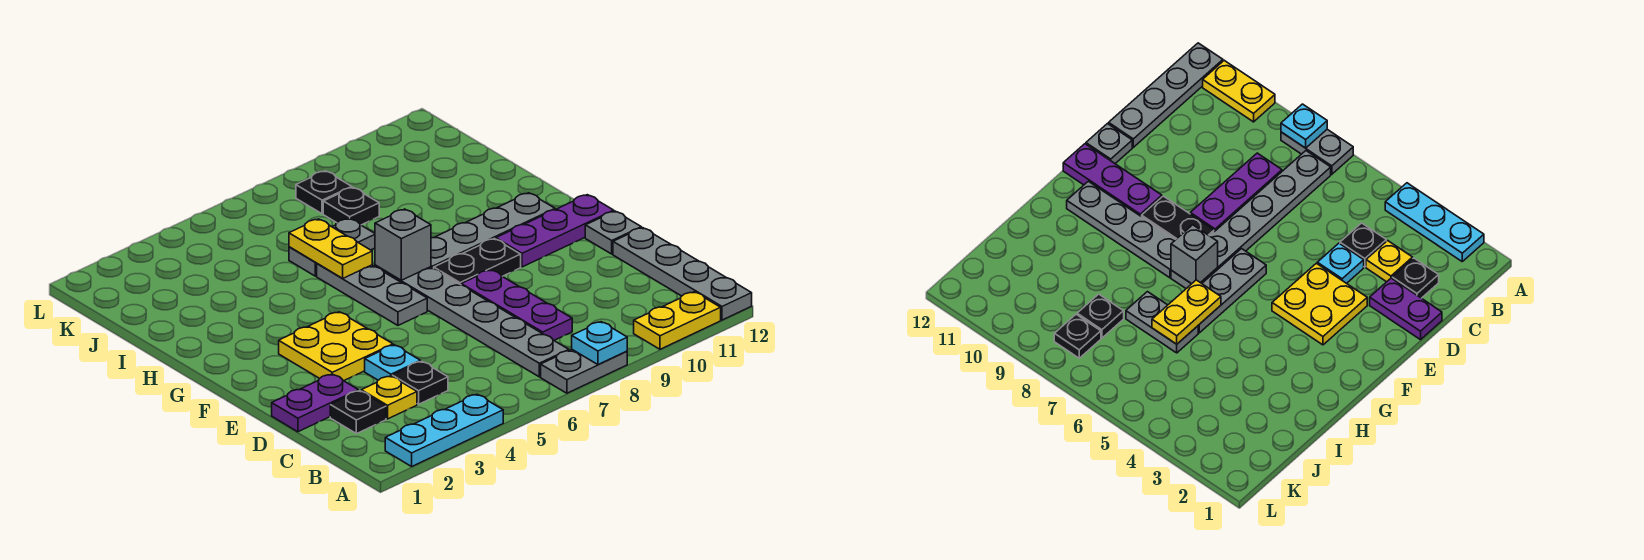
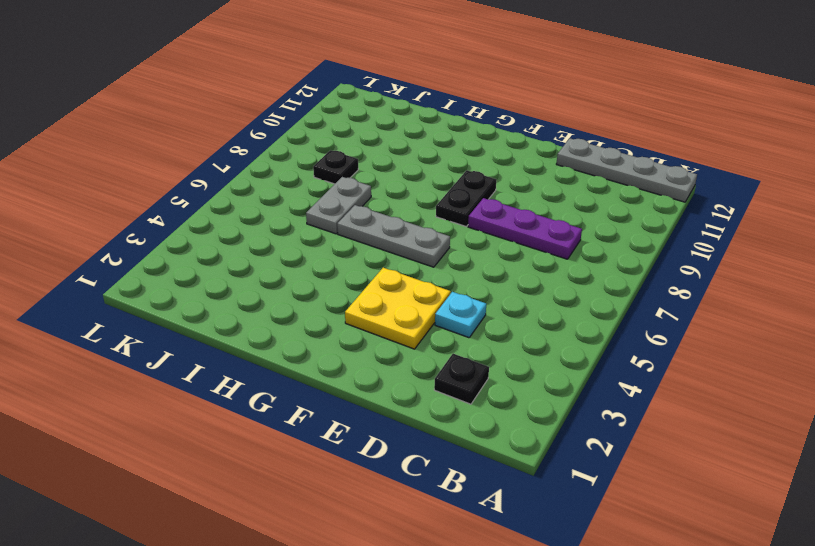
none -> cyan plate A2:A4 level 1
none -> grey plate A7:A8 level 1
none -> yellow plate A10:A11 level 1

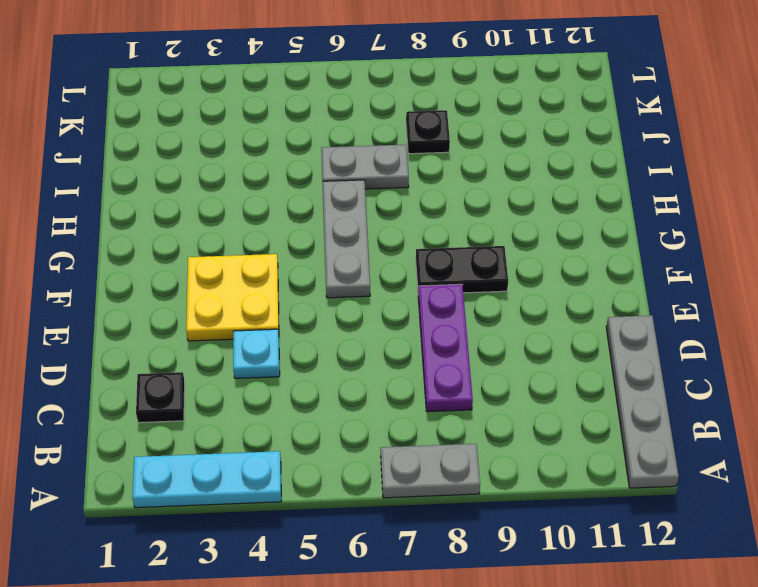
none -> yellow plate A10:A11 level 1
none -> grey plate B7:G7 level 1
none -> yellow plate C3 level 1

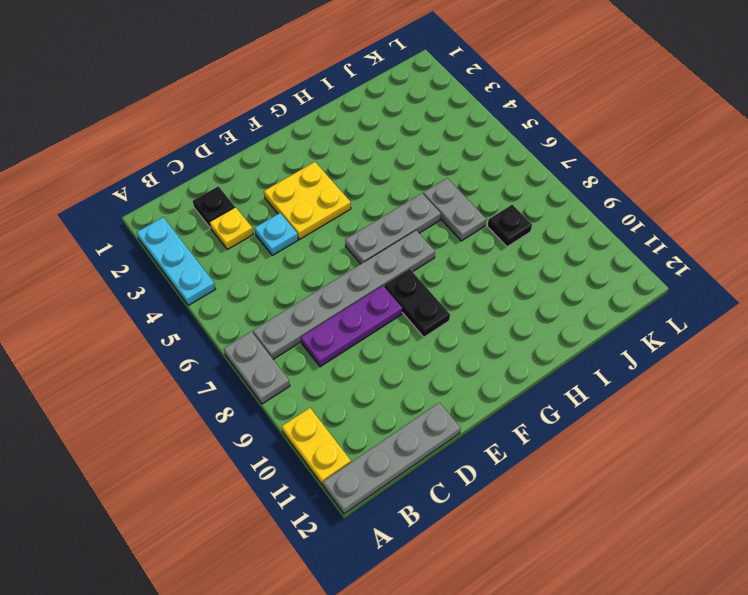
none -> black plate C4 level 1
none -> purple plate D1:D2 level 1
none -> grey plate E12 level 1

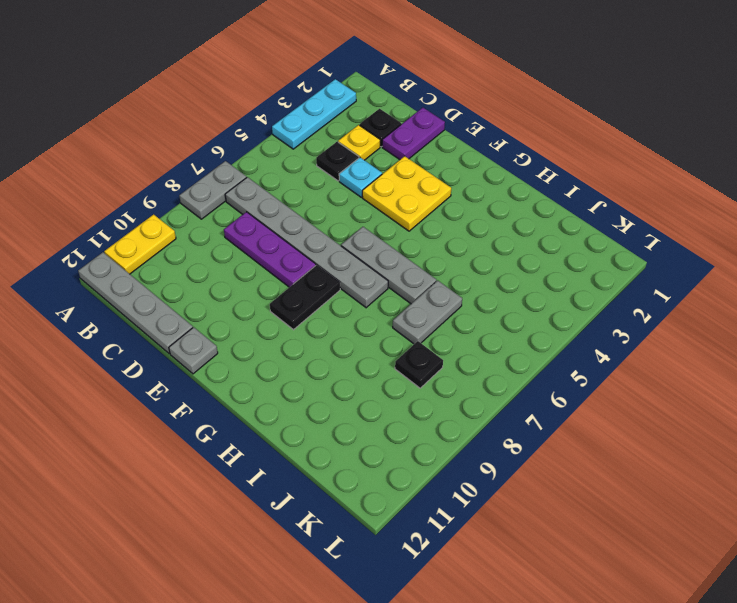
none -> purple plate F10:F12 level 1
none -> grey plate G8:G11 level 1
none -> black plate K8 level 1

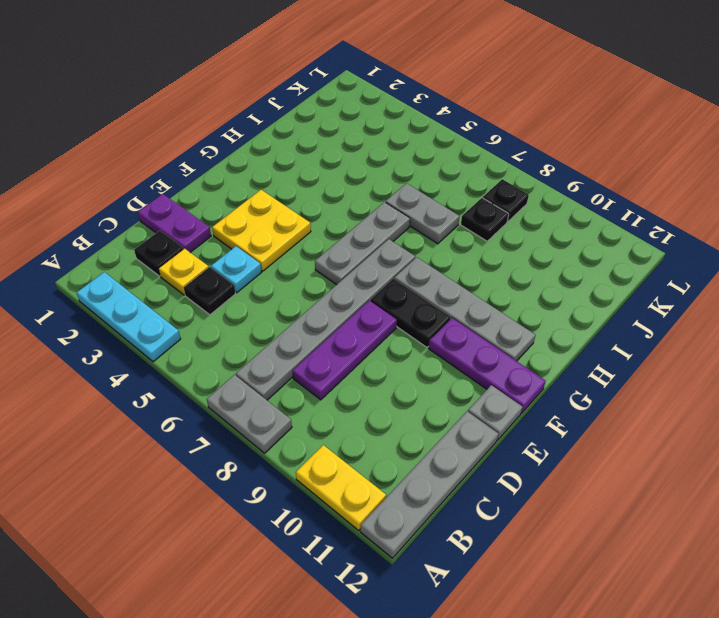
none -> cyan plate A8 level 2
none -> grey brick G7 level 2
none -> yellow plate H6:I6 level 2

